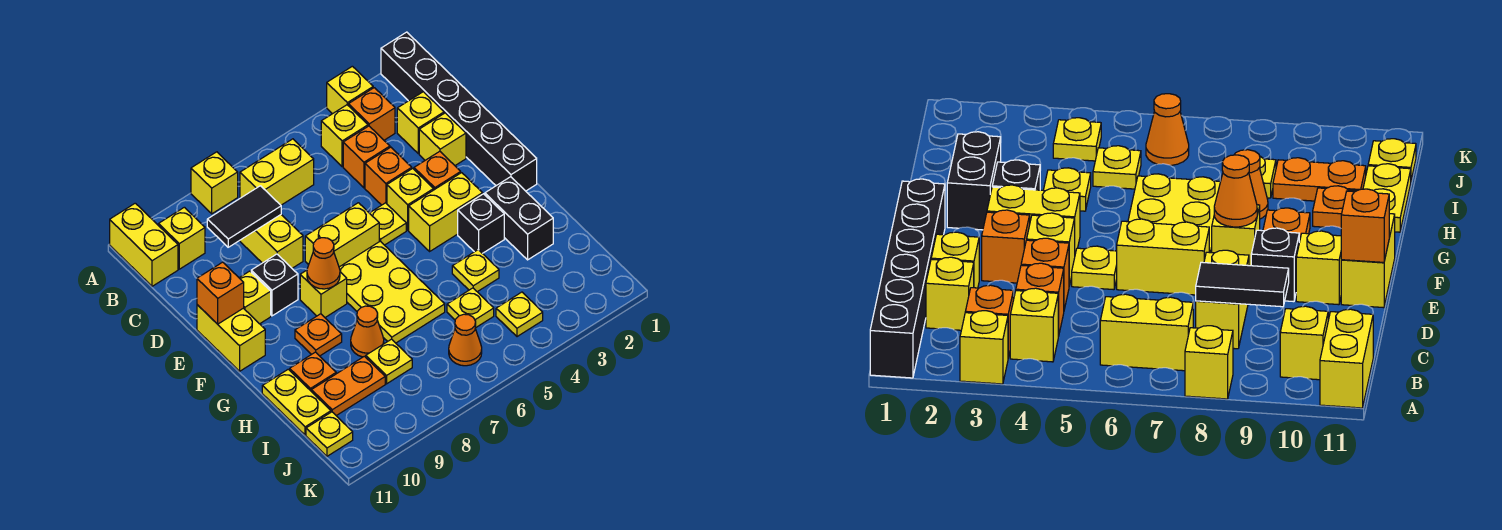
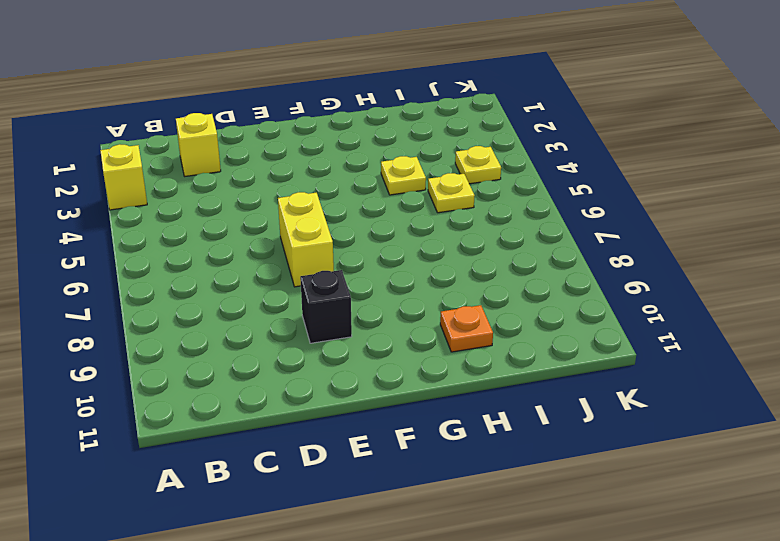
none -> black brick A1:F1 level 1
none -> yellow brick A8 level 1
none -> yellow brick A11:B11 level 1
none -> orange brick B3 level 1

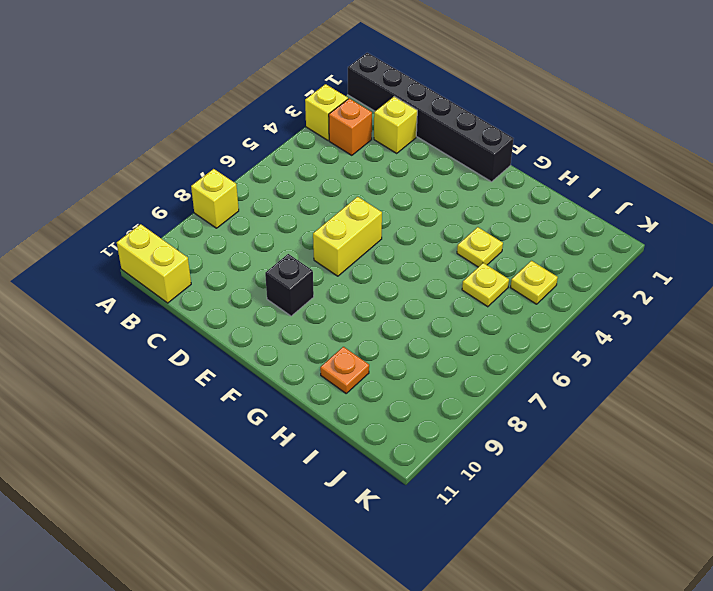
none -> yellow brick B4 level 1
none -> yellow brick B6:B7 level 1
none -> yellow brick B10 level 1
none -> orange brick C4 level 1

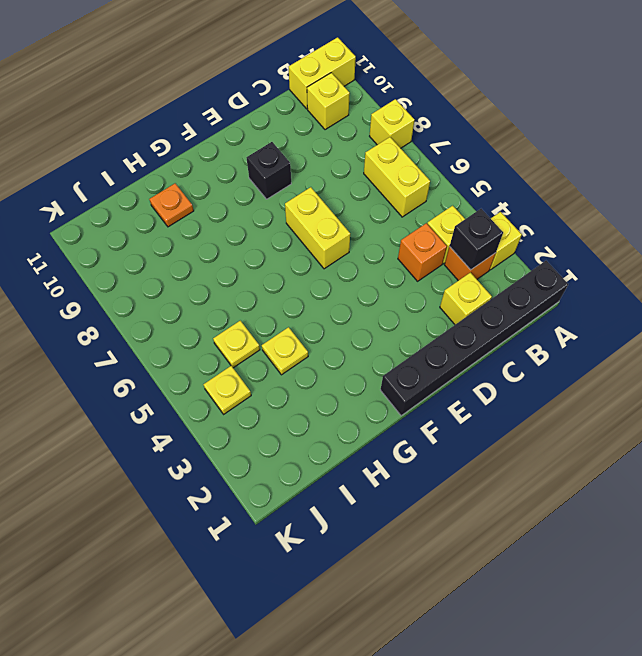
black brick B3 level 2 -> black brick G3 level 1
none -> yellow brick C8:D8 level 1
none -> yellow brick D2 level 1
none -> orange brick D4 level 1
none -> orange brick E3 level 1

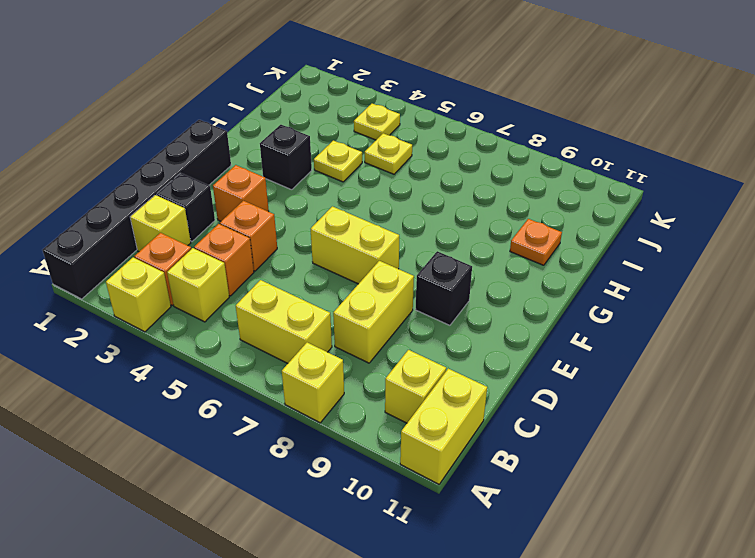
black brick D2 level 1 -> yellow brick D2 level 1
none -> yellow brick E4 level 1
none -> yellow plate E5 level 1
none -> yellow brick E10 level 1
none -> yellow brick E11:F11 level 1

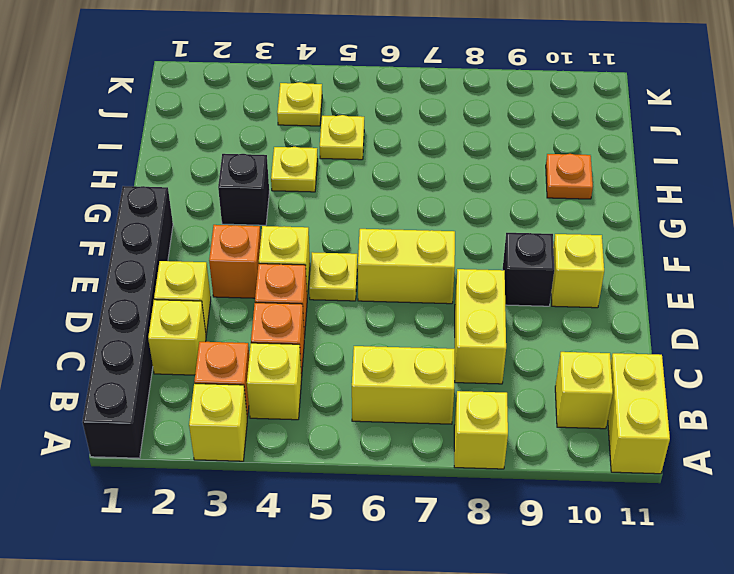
none -> yellow brick E11:F11 level 1
none -> yellow brick F3:F4 level 1
none -> yellow plate F6:H7 level 1
none -> yellow brick F8 level 1

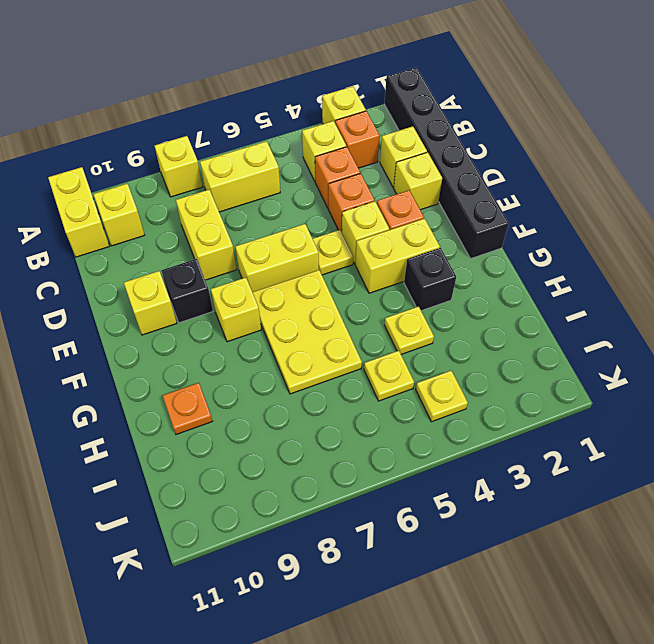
none -> yellow brick E11:F11 level 1
none -> black brick G2:H2 level 1
none -> orange plate G9 level 1
none -> orange cone H8 level 1

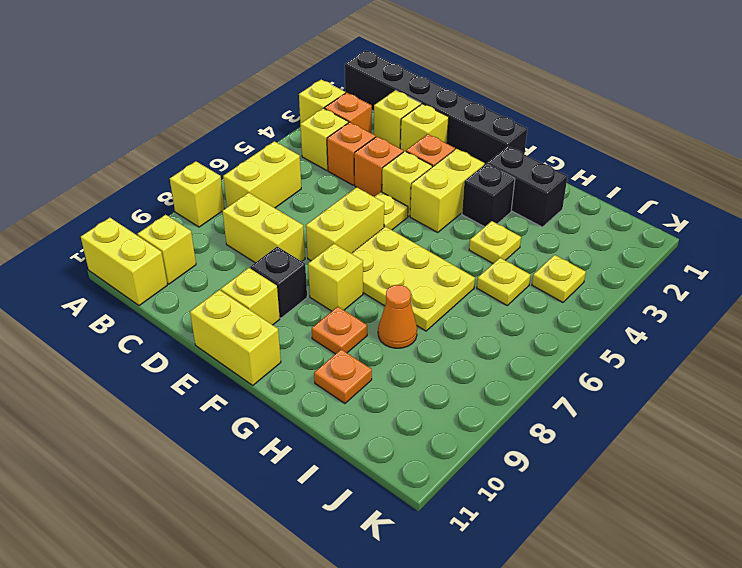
none -> yellow plate H11:I11 level 1
none -> yellow plate I8 level 1
none -> orange plate I9:I10 level 1
none -> orange cone J6 level 1

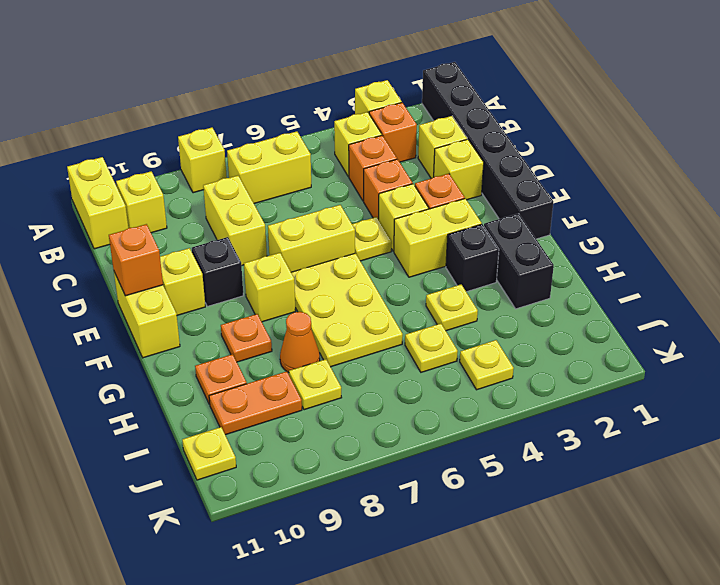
none -> yellow plate H11:I11 level 1
none -> orange cone J6 level 1
none -> black tile C8:C9 level 2
none -> orange cone F8 level 2

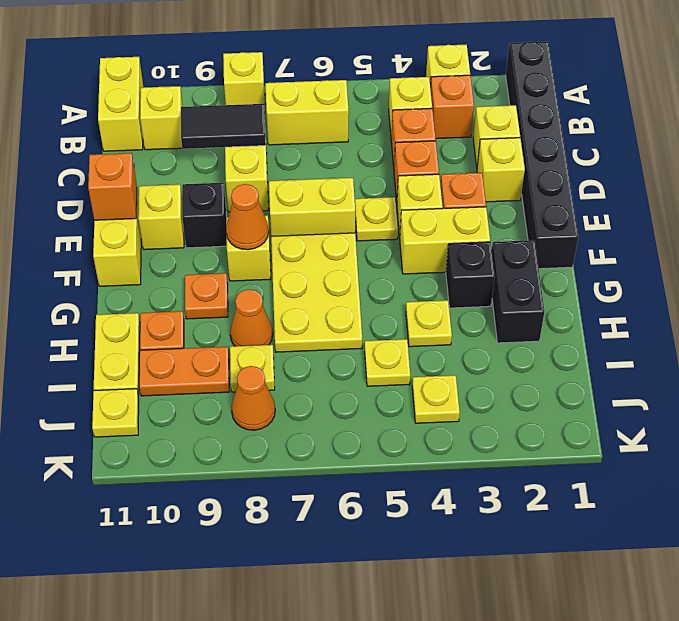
orange cone J8 level 1 -> orange cone J6 level 1

